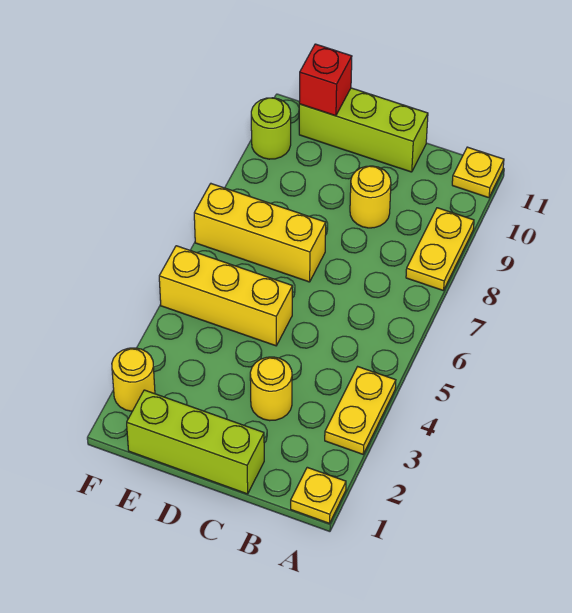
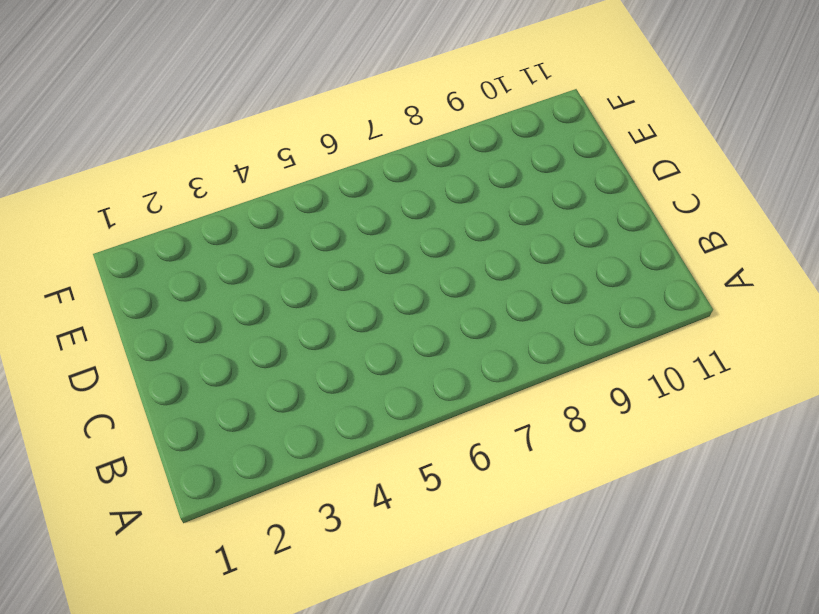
none -> yellow plate A1 level 1
none -> yellow plate A3:A4 level 1
none -> yellow plate A8:A9 level 1

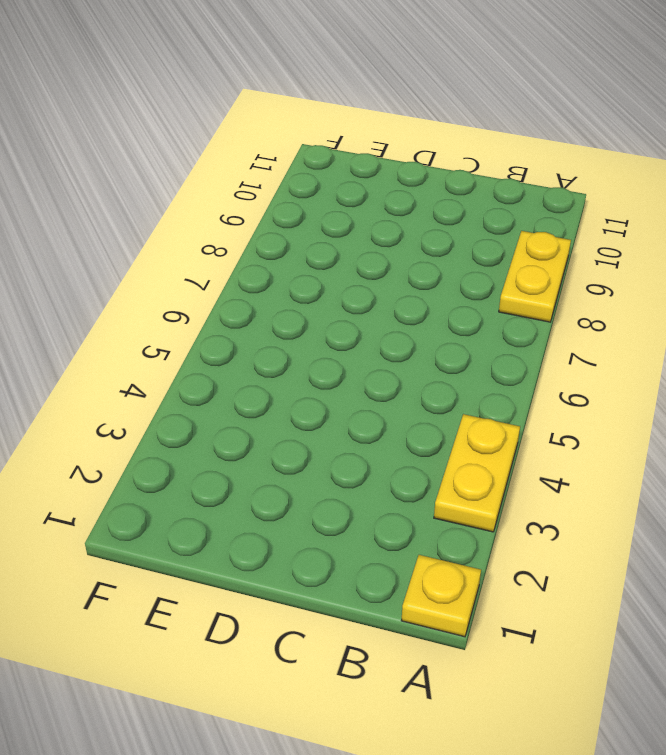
none -> yellow plate A11 level 1
none -> lime brick C1:E1 level 1
none -> yellow round brick C3 level 1

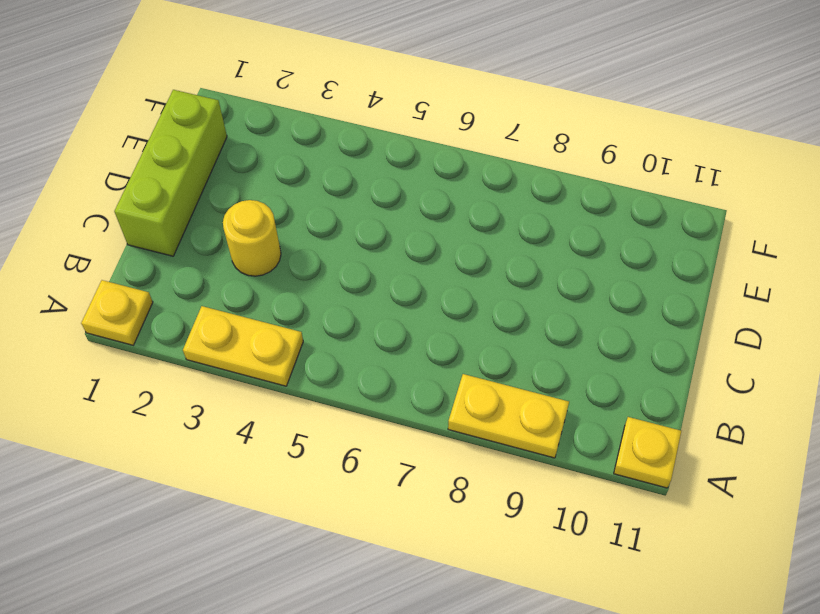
none -> yellow round brick C9 level 1
none -> lime brick C11:E11 level 1
none -> yellow brick D5:F5 level 1

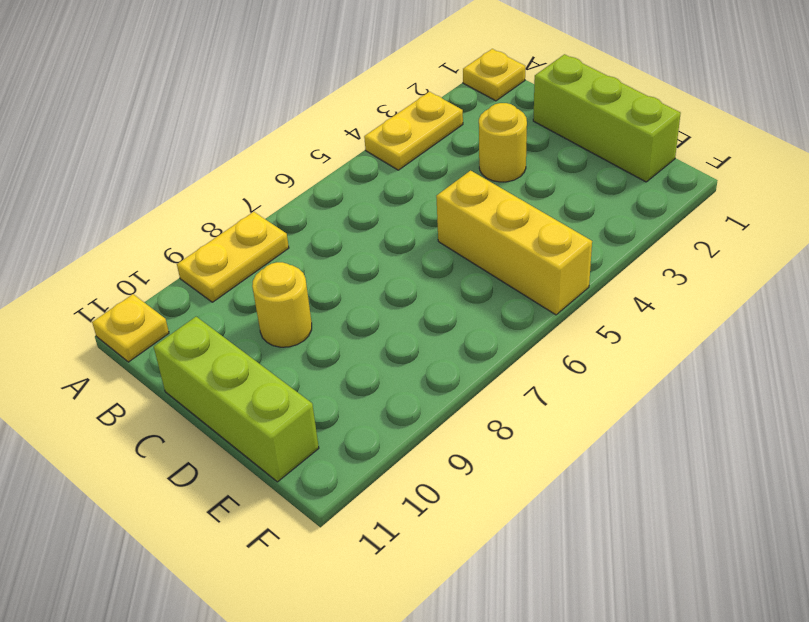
none -> yellow brick D7:F7 level 1
none -> yellow round brick F2 level 1
none -> lime round brick F10 level 1

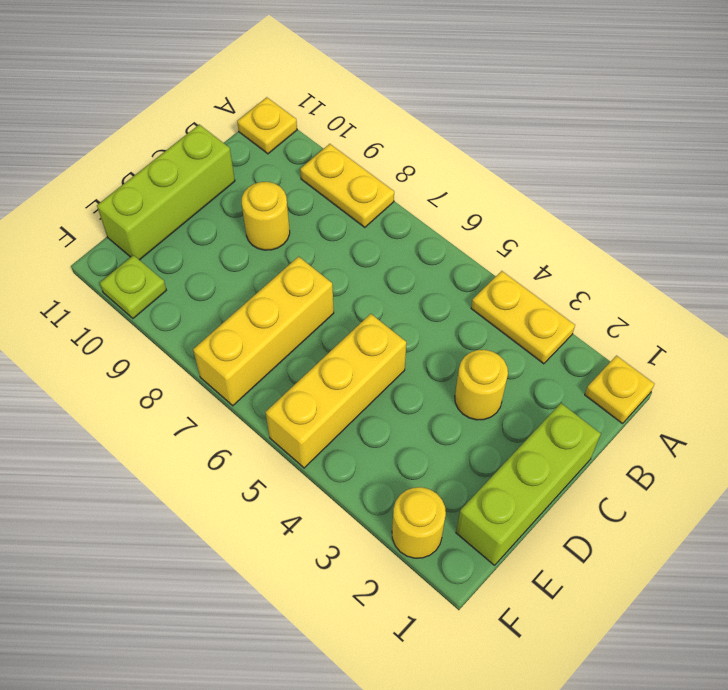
lime plate F10 level 1 -> lime round brick F10 level 1
none -> red brick E11 level 2

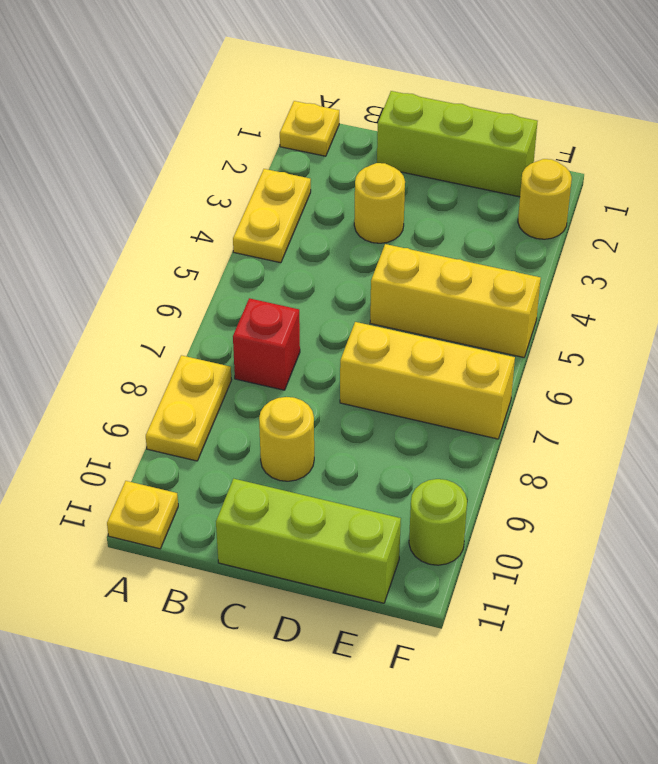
red brick B7 level 1 -> red brick E11 level 2

